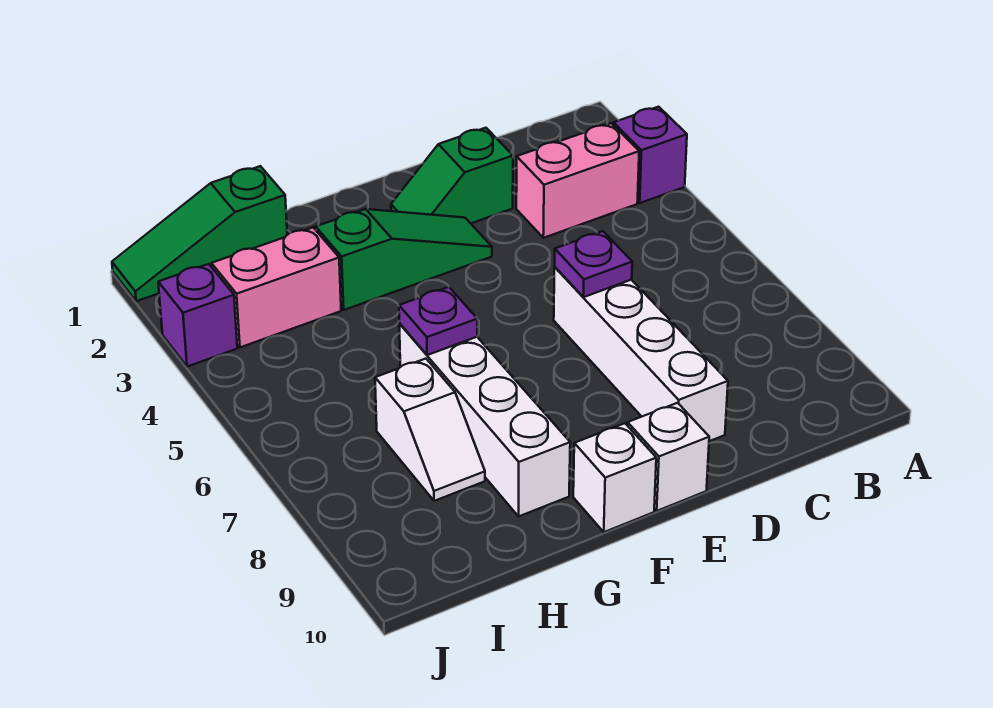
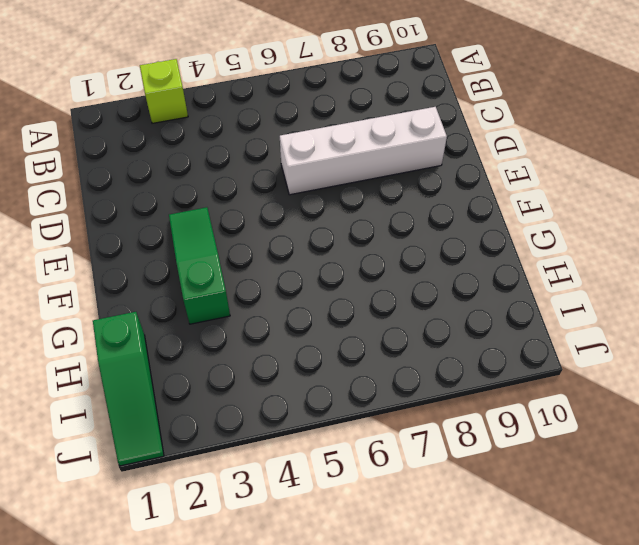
lime brick A3 level 1 -> purple brick A3 level 1
none -> pink brick B3:C3 level 1
none -> green slope D2:E2 level 1 top D
none -> white brick E10 level 1

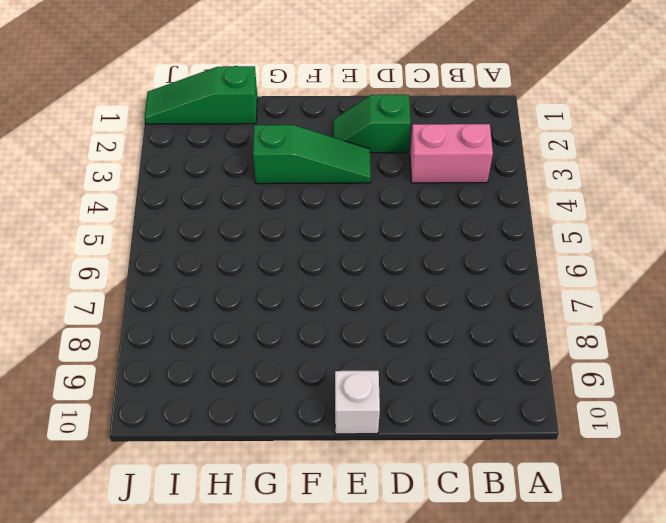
none -> purple brick A3 level 1
none -> white brick D6:D9 level 1
none -> white brick F10 level 1

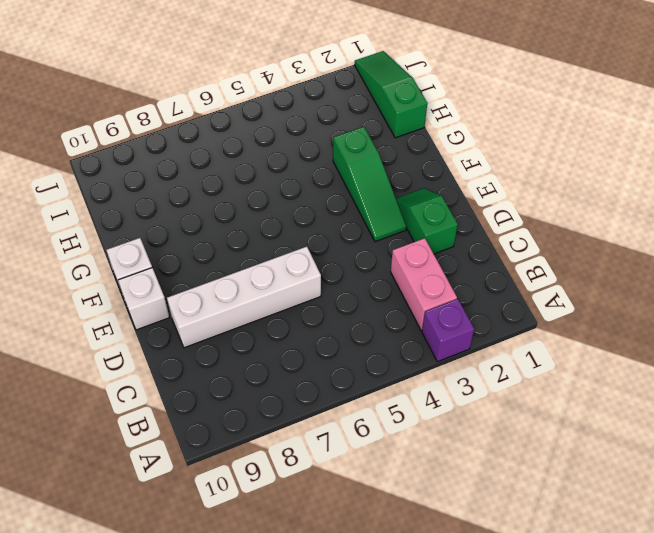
none -> white brick G6:G9 level 1
none -> pink brick H3:I3 level 1
none -> white slope H7:H8 level 1 top 7

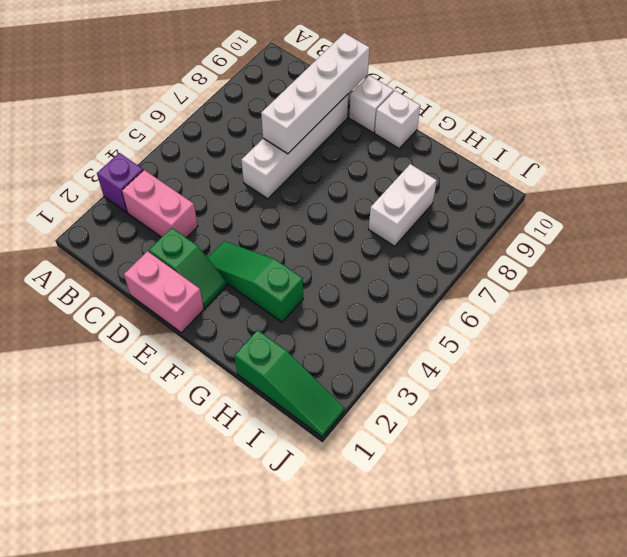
pink brick D1:E1 level 1 -> pink brick H3:I3 level 1
white brick D7:D10 level 2 -> white brick G6:G9 level 1
white brick H7:H8 level 1 -> white slope H7:H8 level 1 top 7
none -> purple brick J3 level 1
none -> purple plate D6 level 2
none -> purple plate G6 level 2

